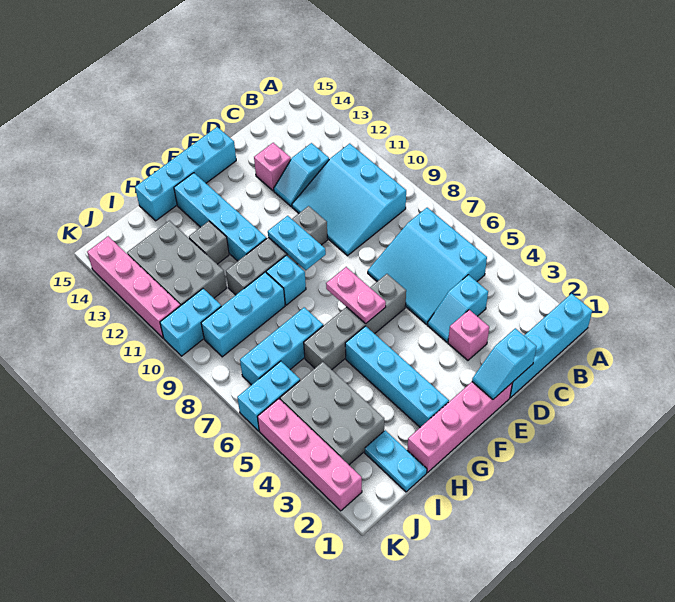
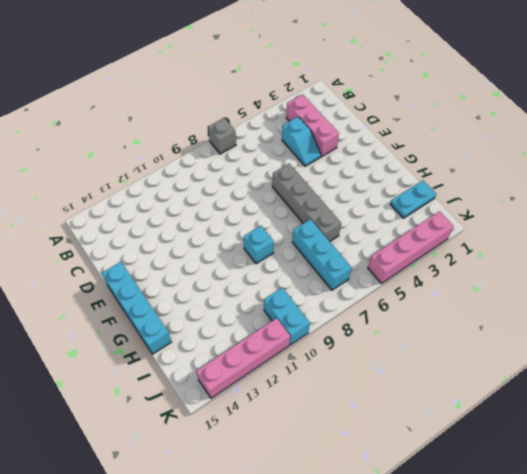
grey brick A7 level 1 -> grey brick H12 level 1
pink brick B3:D3 level 1 -> pink brick D3 level 1
none -> cyan brick A1:D1 level 1
none -> cyan slope B5:D7 level 1 top B
none -> cyan slope B9:D11 level 1 top B

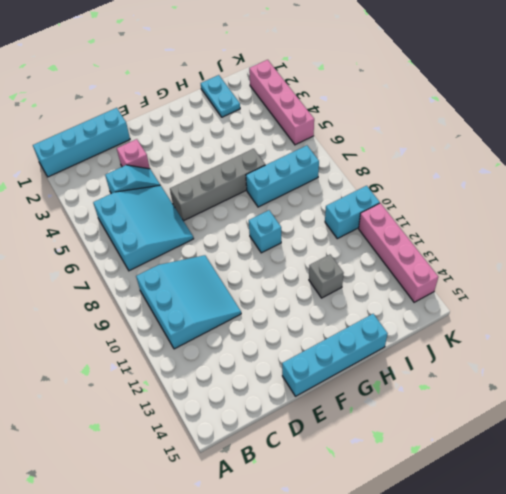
none -> cyan slope C12:D12 level 1 top C
none -> pink brick D13 level 1
none -> pink brick E1:H1 level 1

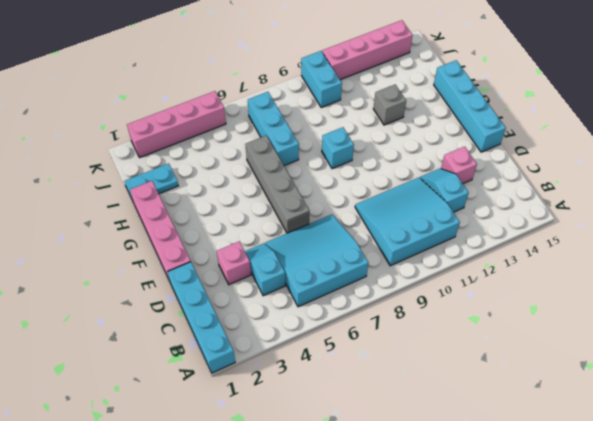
none -> grey brick E10:H10 level 1
none -> cyan brick G2:G5 level 1
none -> cyan brick G11:G14 level 1

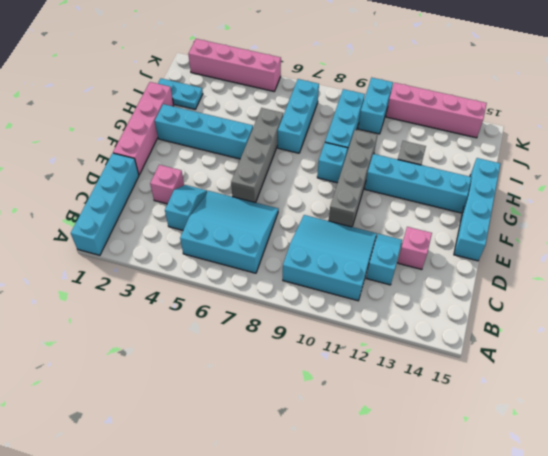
none -> grey brick I3:J5 level 1
none -> grey brick I11:J13 level 1
none -> cyan brick J6:K6 level 1

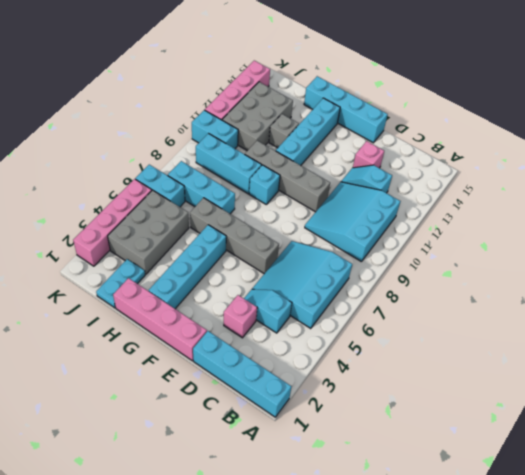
none -> cyan slope D1:E1 level 2 top D
none -> pink plate F6:F7 level 2
none -> cyan plate F9:F10 level 2

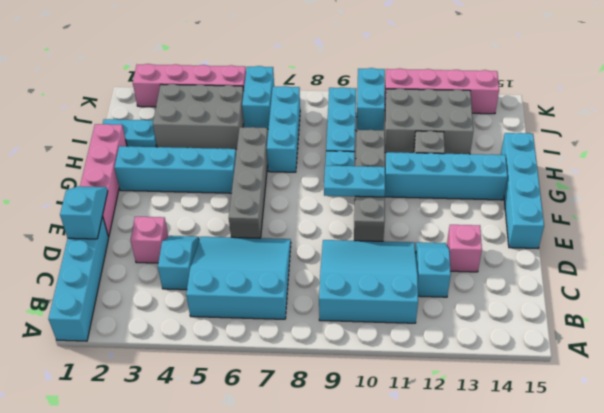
none -> pink plate F6:F7 level 2

